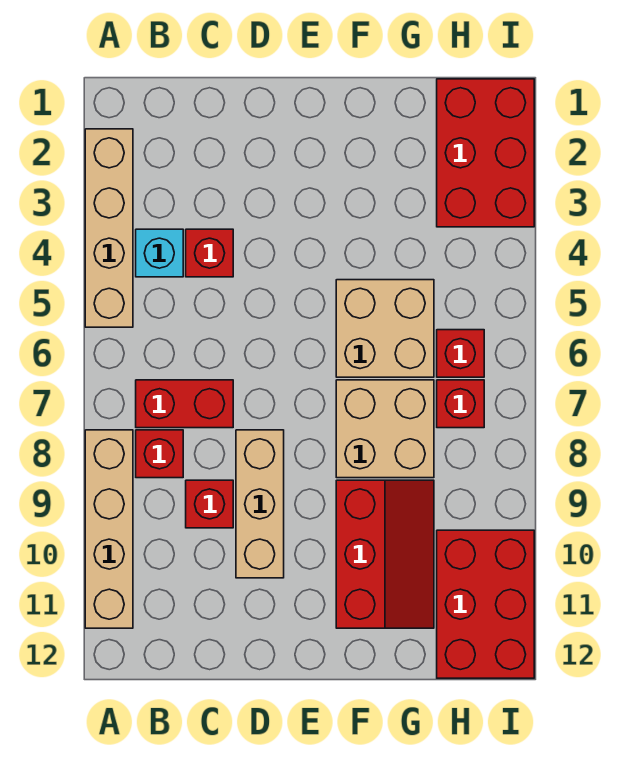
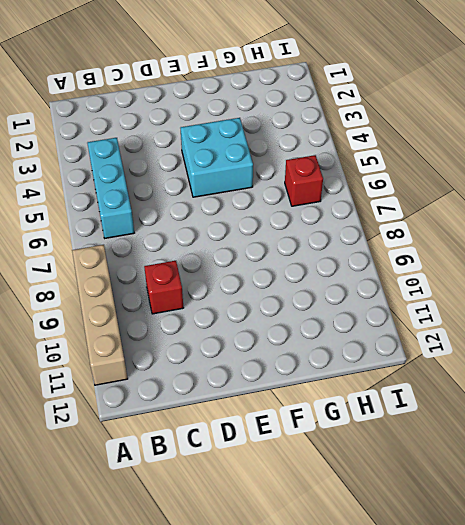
cyan brick B4:B6 level 1 -> cyan brick B4 level 1
cyan brick E4:F5 level 1 -> tan brick F5:G6 level 1
none -> tan brick A2:A5 level 1
none -> red brick B7:C7 level 1
none -> red brick B8 level 1

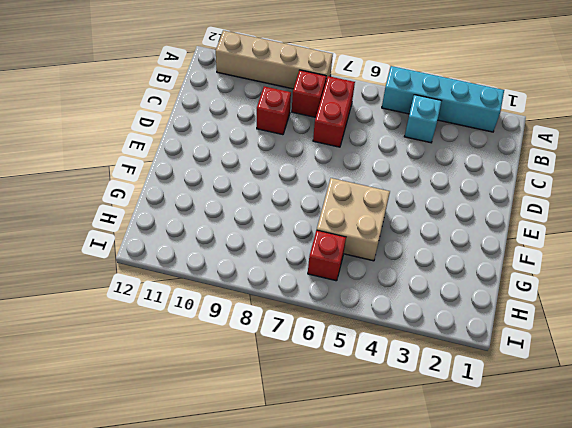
cyan brick A2:A5 level 1 -> tan brick A2:A5 level 1
none -> red brick C4 level 1
none -> tan brick D8:D10 level 1
none -> tan brick F7:G8 level 1

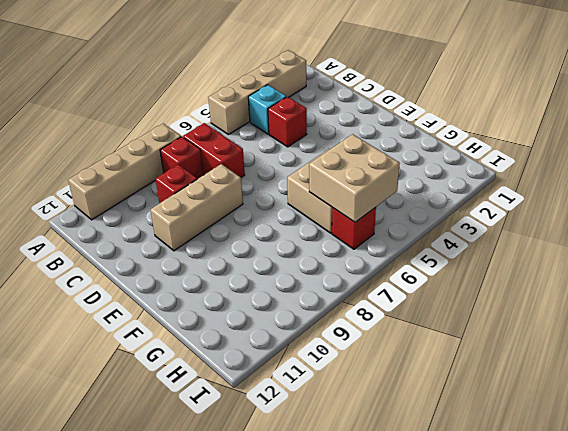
tan brick G5:H6 level 2 -> tan brick F7:G8 level 1
none -> red slope F9:G11 level 1 top F
none -> red brick H1:I3 level 1
none -> red brick H7 level 1

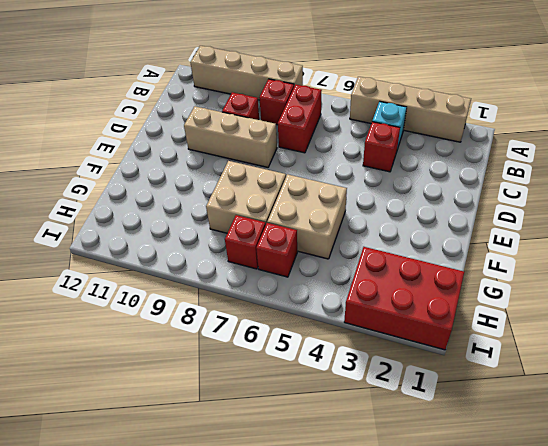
none -> red slope F9:G11 level 1 top F
none -> red brick H10:I12 level 1

